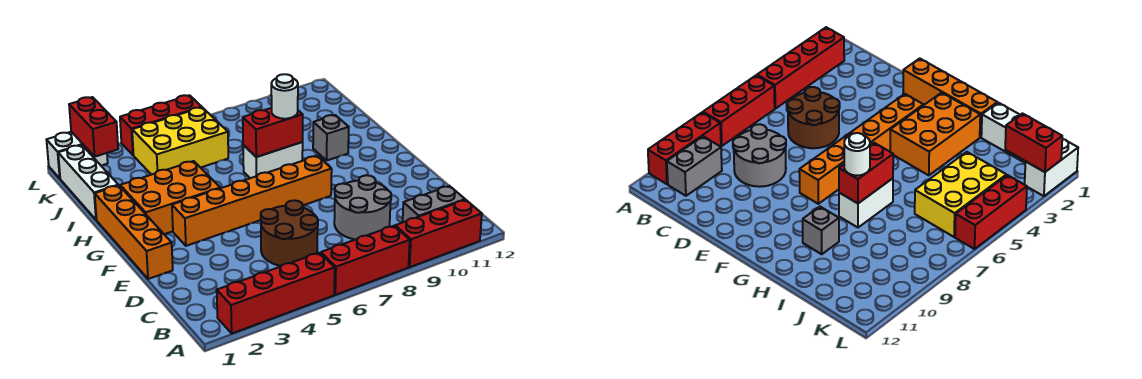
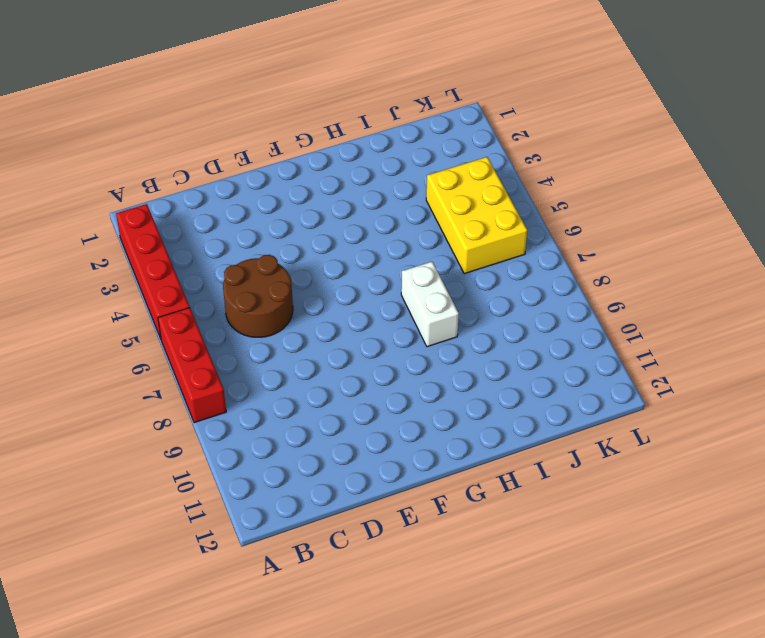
none -> red brick A9:A11 level 1
none -> grey brick B10:B11 level 1
none -> grey round brick C8:D9 level 1

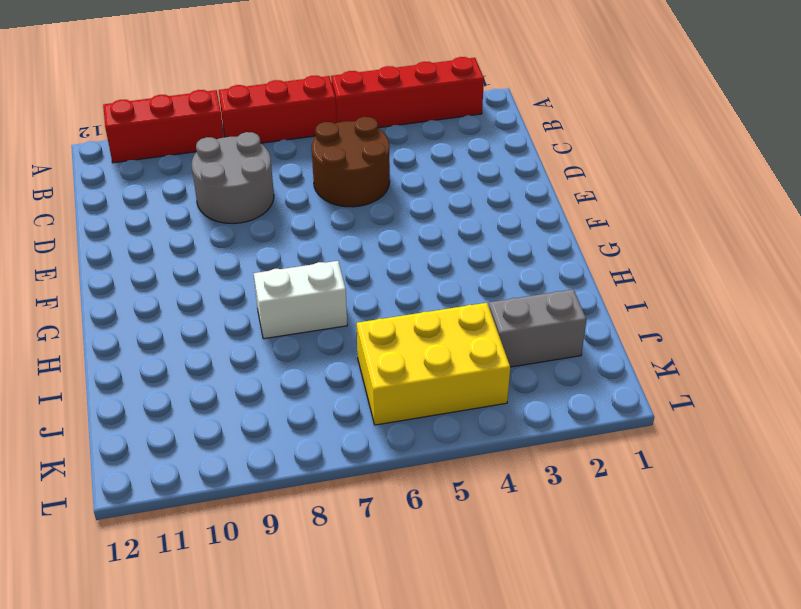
grey brick J2:J3 level 1 -> grey brick B10:B11 level 1
none -> orange brick E1:H1 level 1
none -> orange brick F3:F8 level 1
none -> orange brick G2:H4 level 1

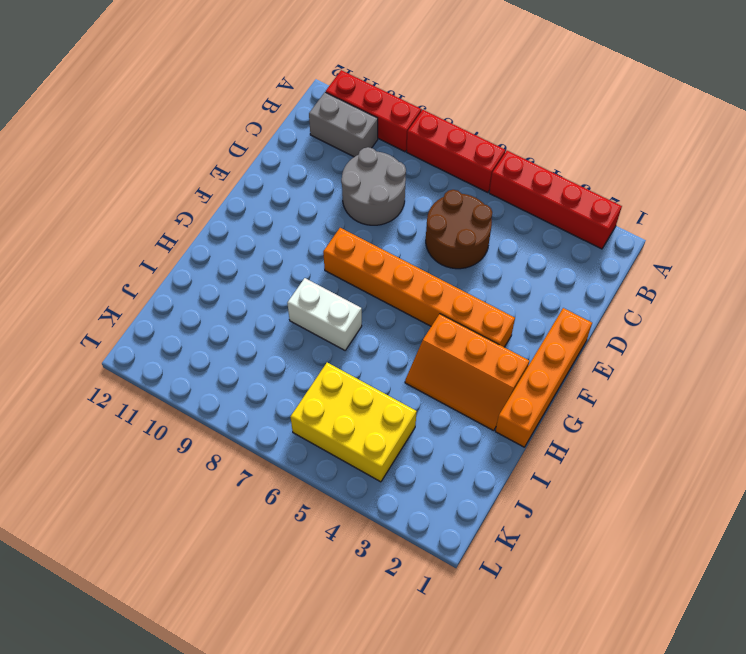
orange slope G2:H4 level 1 top G -> orange brick G2:H4 level 1
none -> grey brick H10 level 1
none -> white brick I1:K1 level 1
none -> white brick L1:L2 level 1

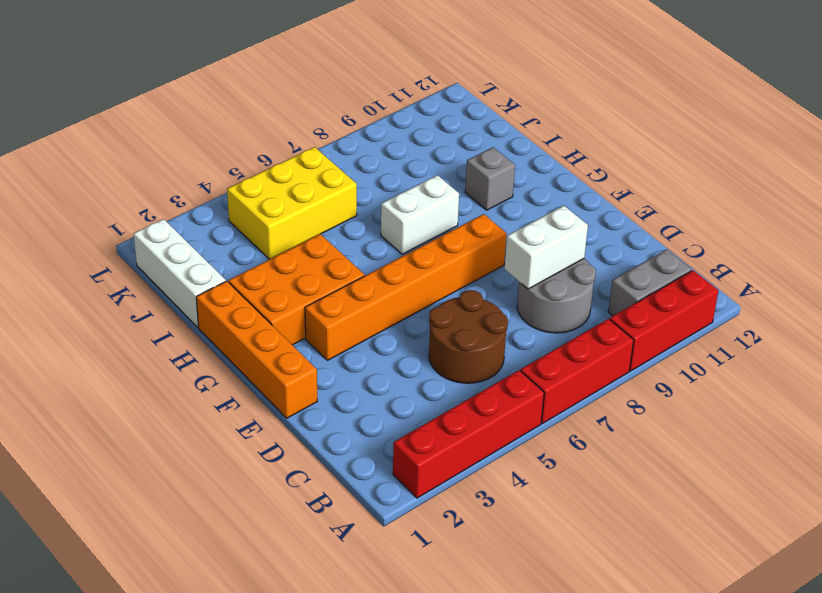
white brick D8:D9 level 2 -> white brick L1:L2 level 1
none -> red brick L4:L6 level 1
none -> red brick H7:H8 level 2
none -> red brick K2:L2 level 2

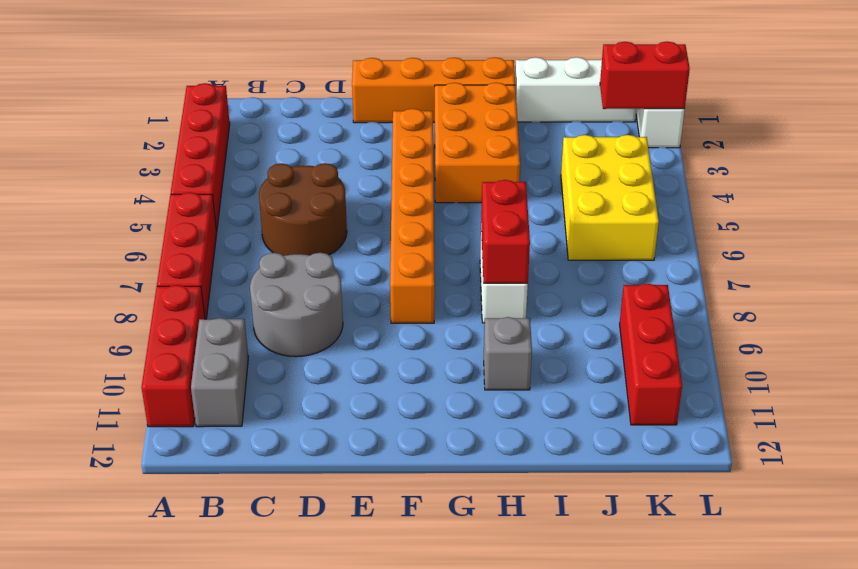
red brick K9:K11 level 1 -> red brick L4:L6 level 1
none -> white round brick H8 level 3

